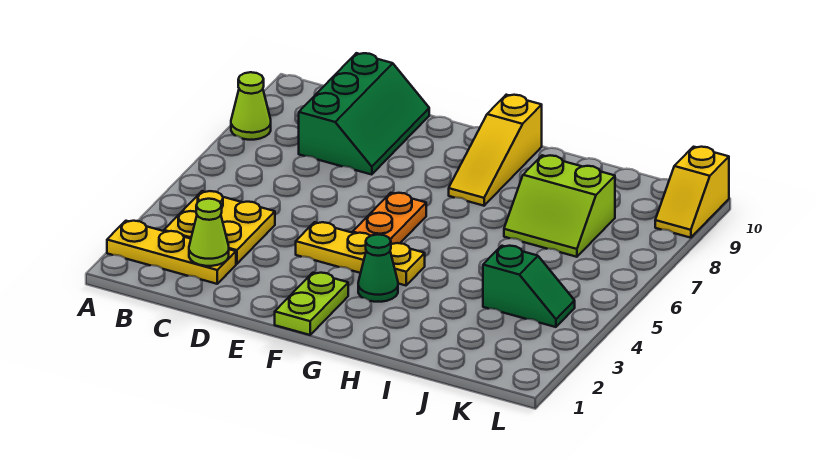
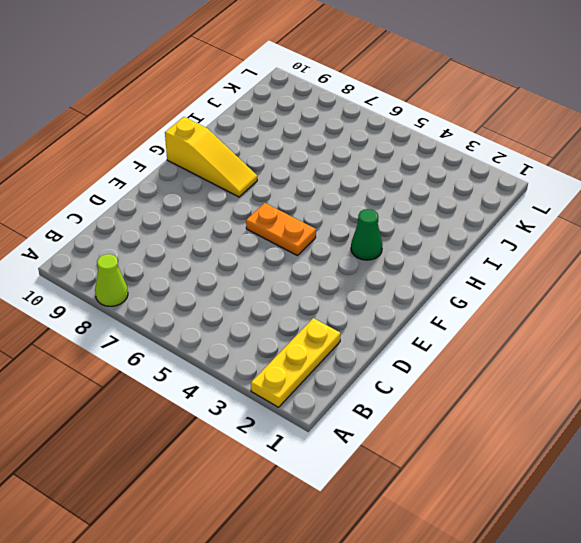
none -> yellow plate B3:C4 level 1
none -> green slope C8:D10 level 1 top C
none -> yellow plate E4:G4 level 1

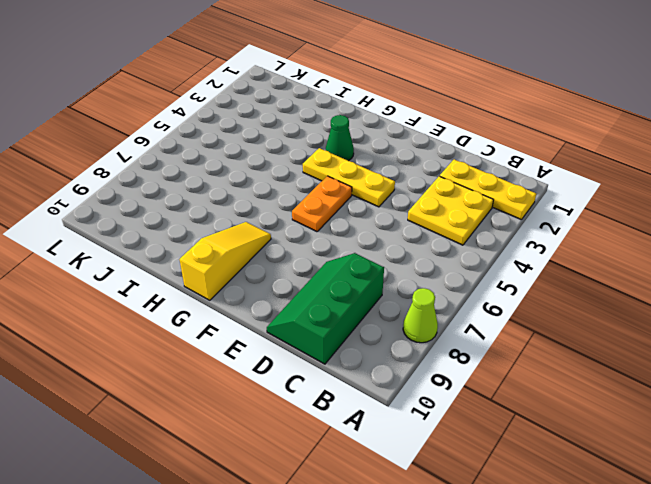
none -> lime plate F1:F2 level 1
none -> lime slope I7:J8 level 1 top 8
none -> green slope J4:K4 level 1 top J

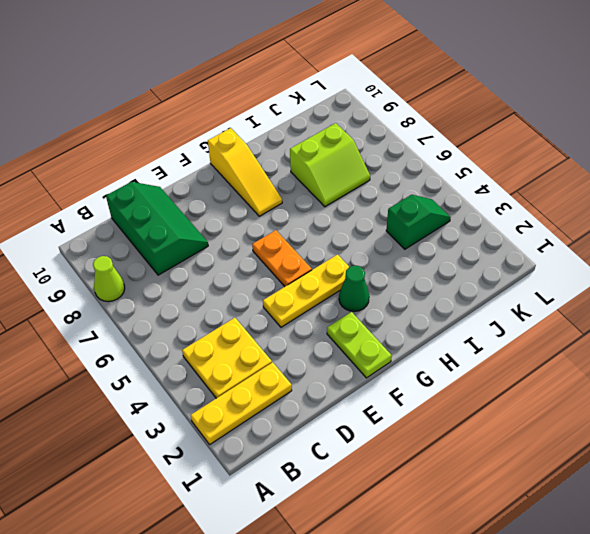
none -> yellow slope L9:L10 level 1 top 10
none -> lime cone C2 level 2

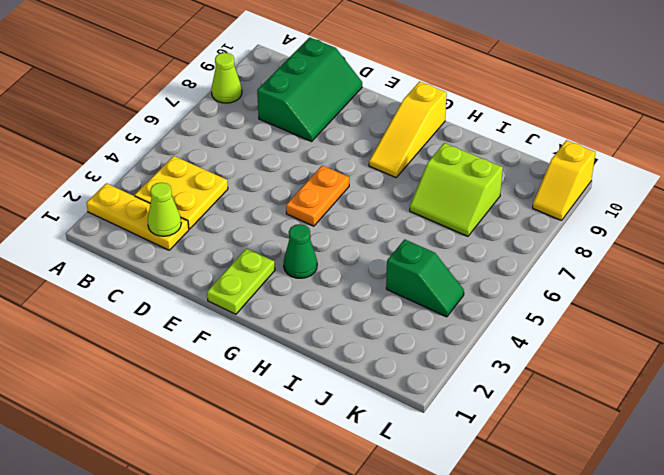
none -> yellow plate E4:G4 level 1

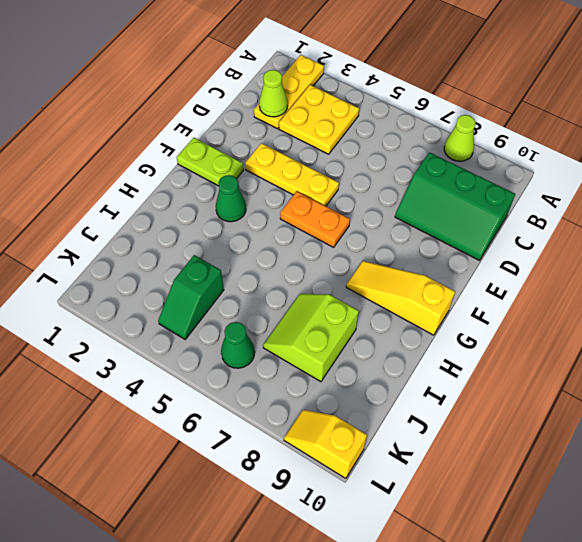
yellow plate E3:E5 level 1 -> yellow plate E4:G4 level 1
green cone K6 level 1 -> none

